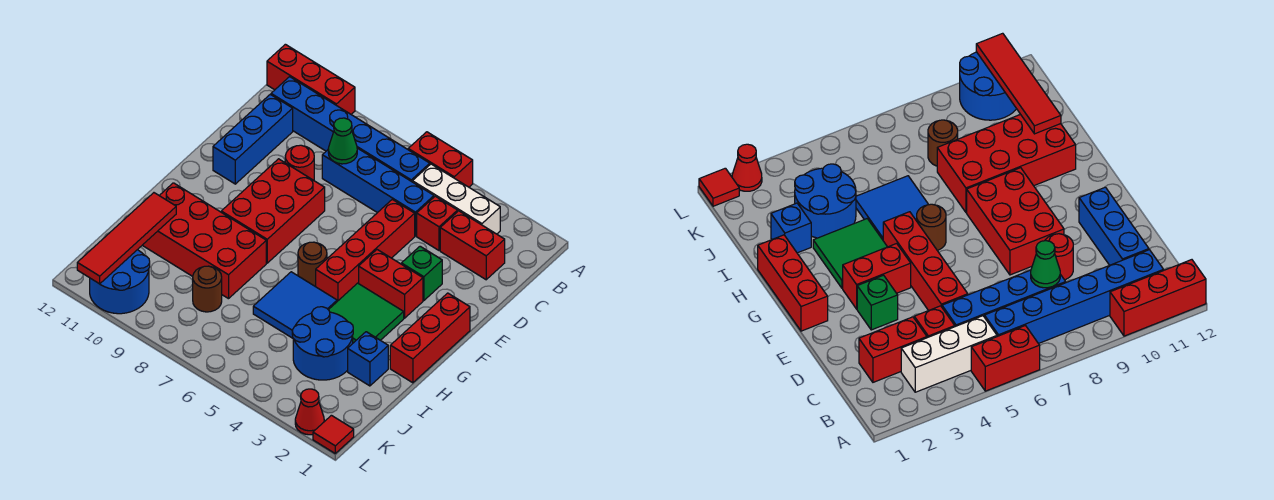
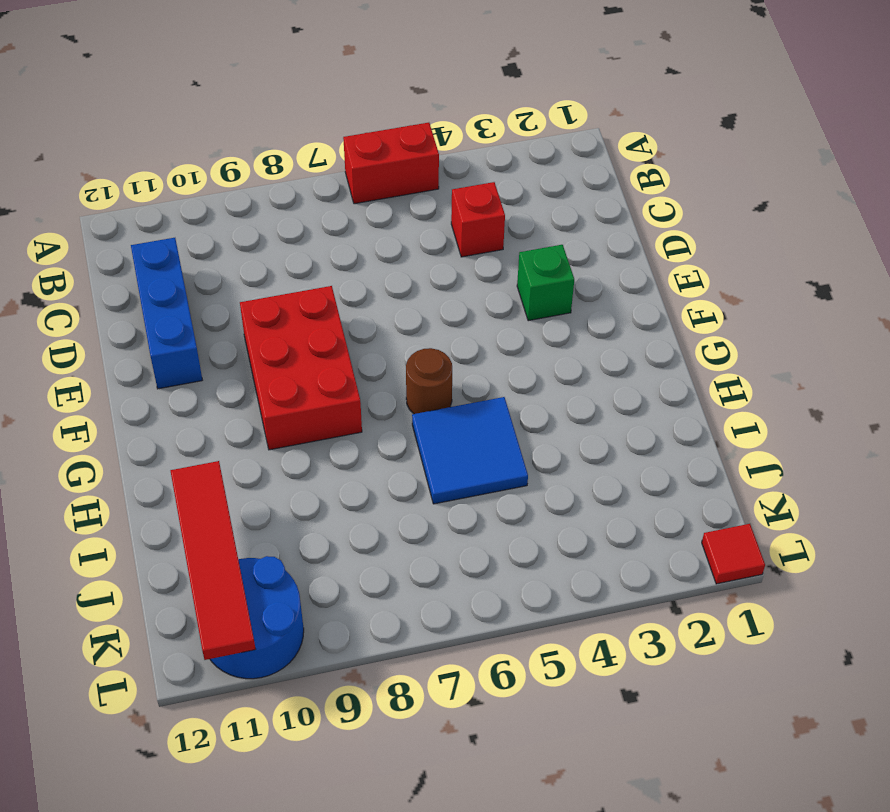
none -> red brick A10:A12 level 1
none -> white brick B3:B5 level 1
none -> blue brick B6:B11 level 1

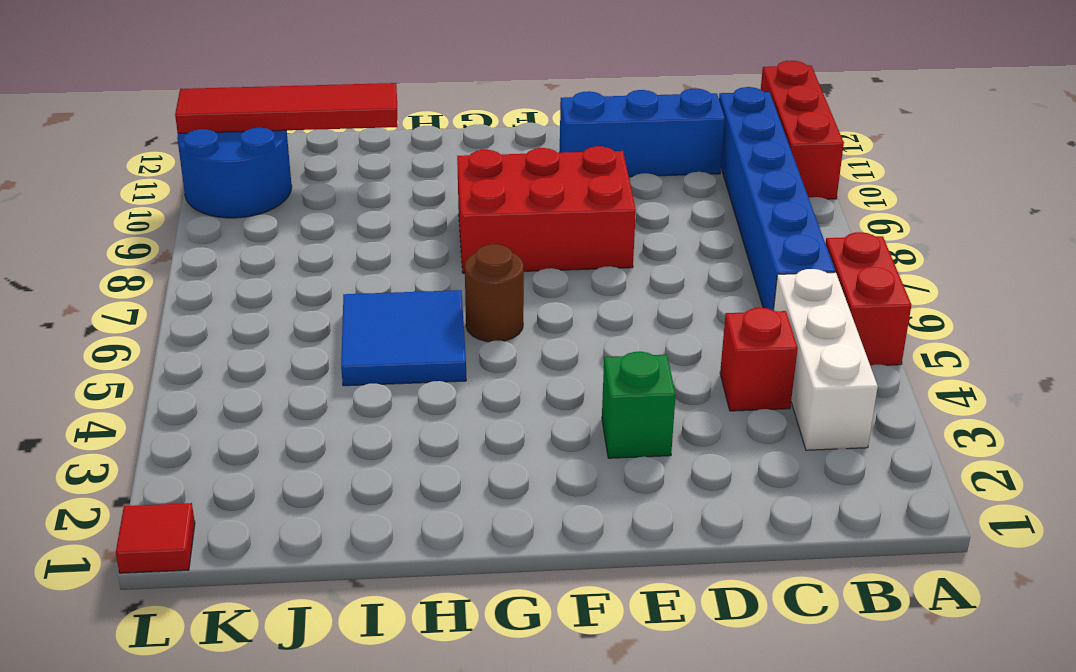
none -> red brick C2:C3 level 1
none -> blue brick C5:C8 level 1
none -> red brick D5:G5 level 1

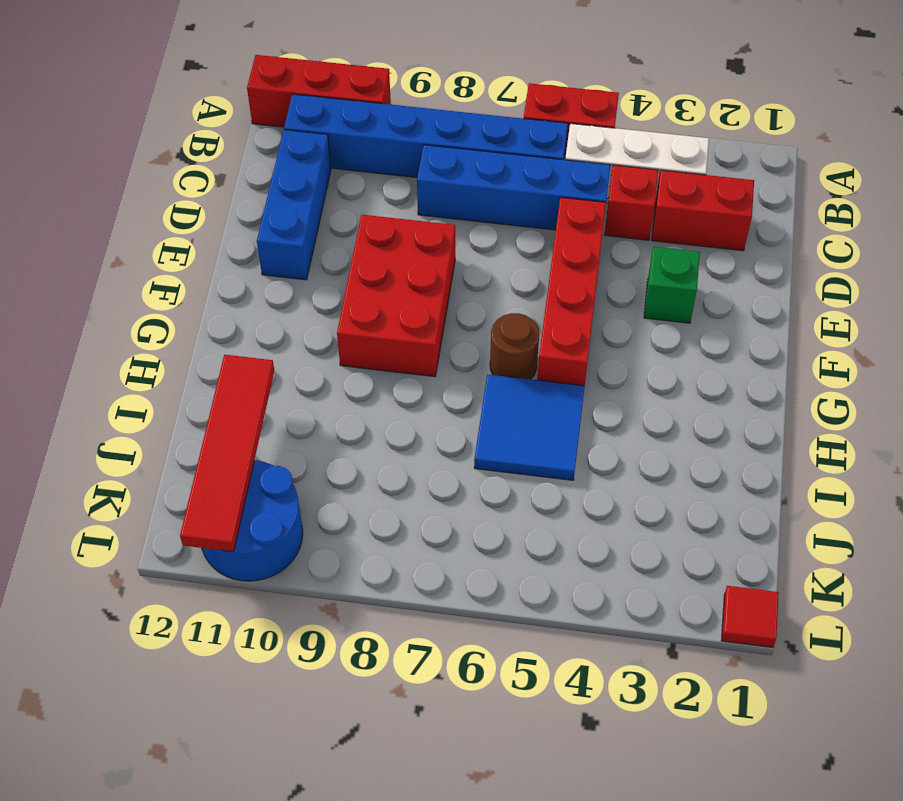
none -> red round brick D9 level 1
none -> red brick F1:H1 level 1
none -> red brick F3:F4 level 1

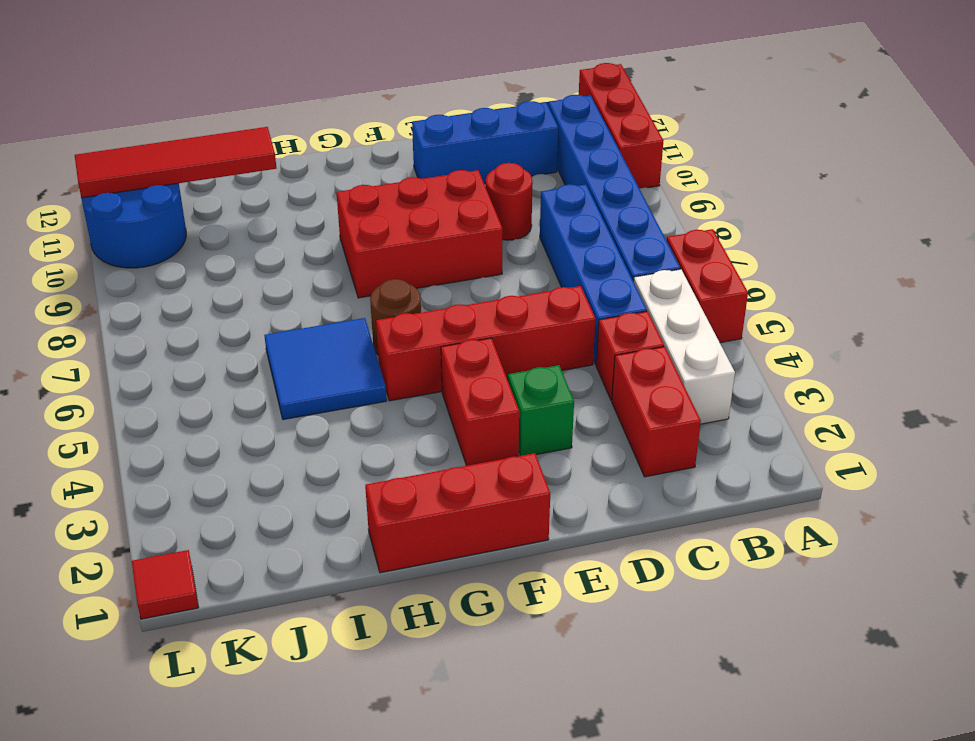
none -> green tile G3:H4 level 1
none -> red brick H8:I11 level 1
none -> blue brick I2 level 1

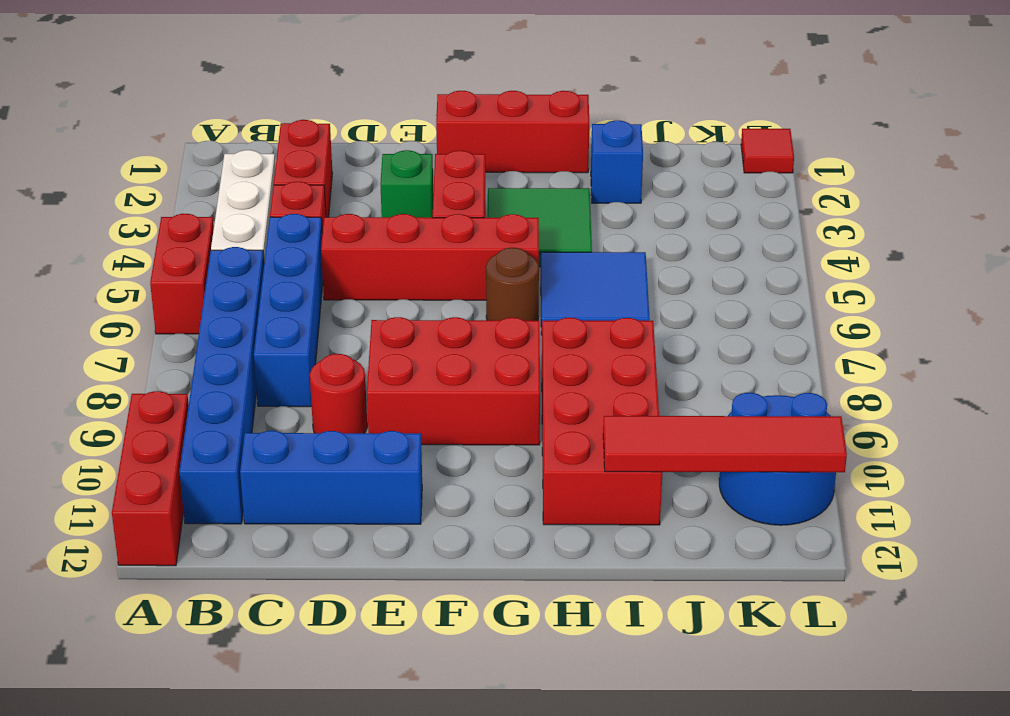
none -> blue round brick I3:J4 level 1
none -> brown round brick J8 level 1
none -> red cone L2 level 1

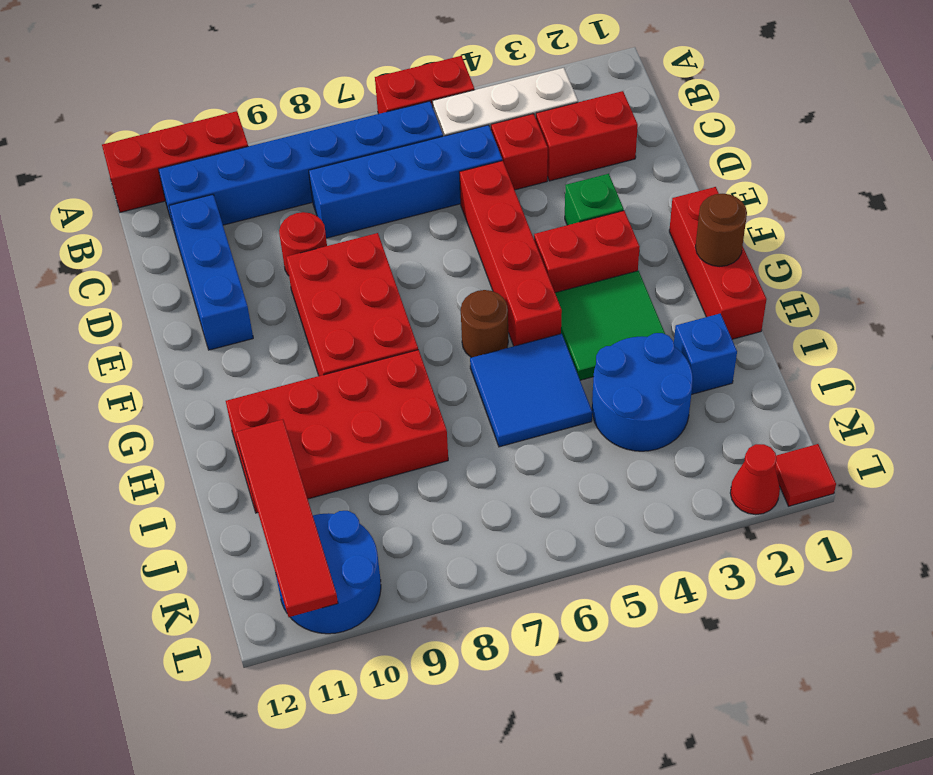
brown round brick G1 level 2 -> brown round brick J8 level 1
none -> green cone C8 level 2

